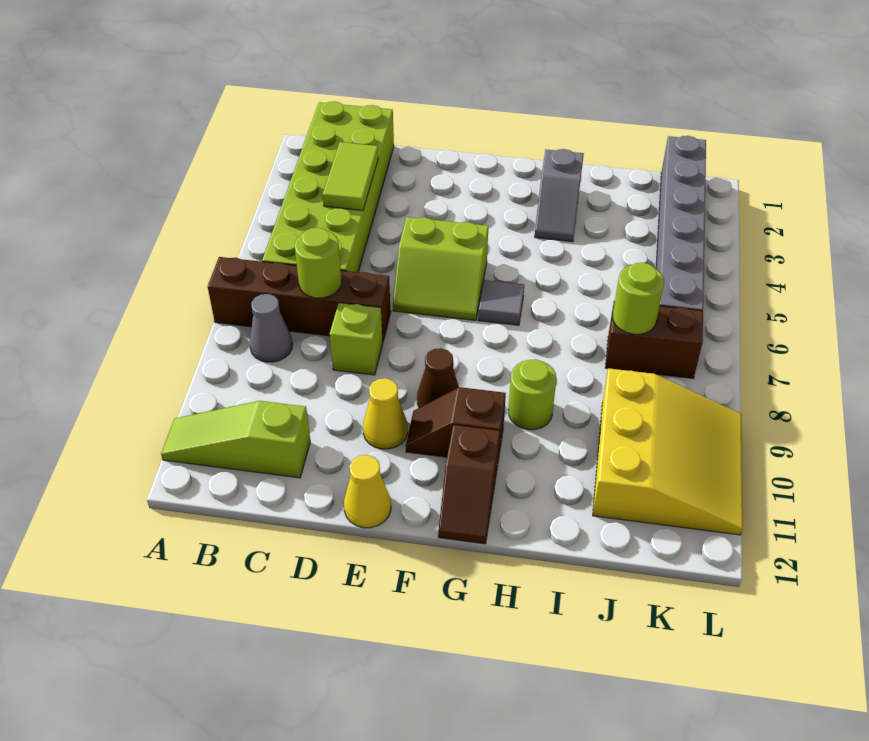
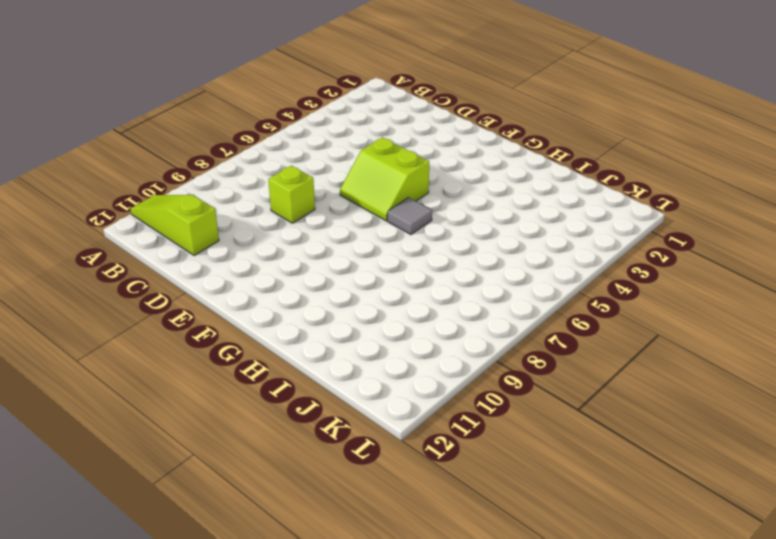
none -> brown brick A7:D7 level 1
none -> lime brick B1:C6 level 1
none -> grey cone B8 level 1

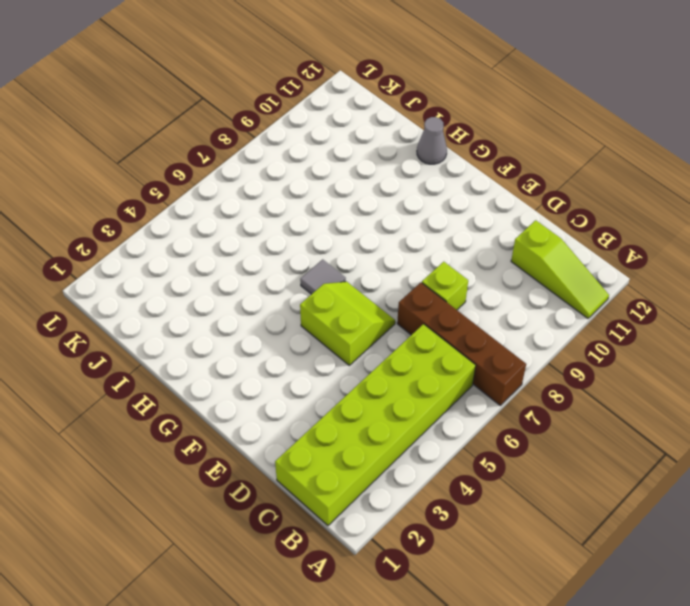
grey cone H12 level 1 -> grey cone B8 level 1
none -> yellow cone E10 level 1
none -> yellow cone E12 level 1
none -> brown cone F9 level 1

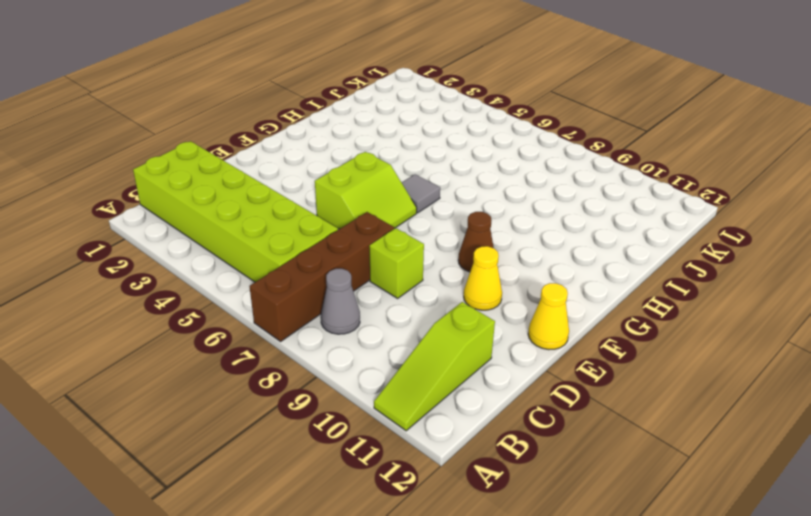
none -> brown slope F10:G10 level 1 top G
none -> brown slope G11:G12 level 1 top 11
none -> grey slope H2:H3 level 1 top 2

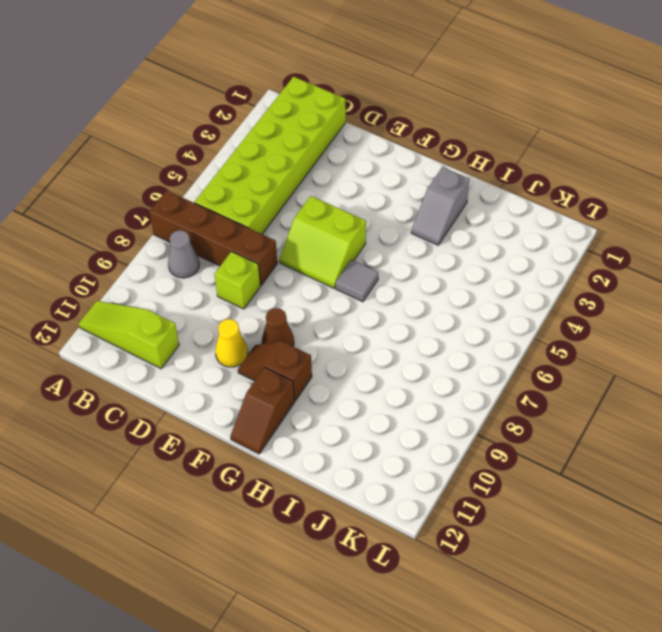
none -> yellow cone E12 level 1
none -> lime round brick H9 level 1
none -> brown brick J7:K7 level 1

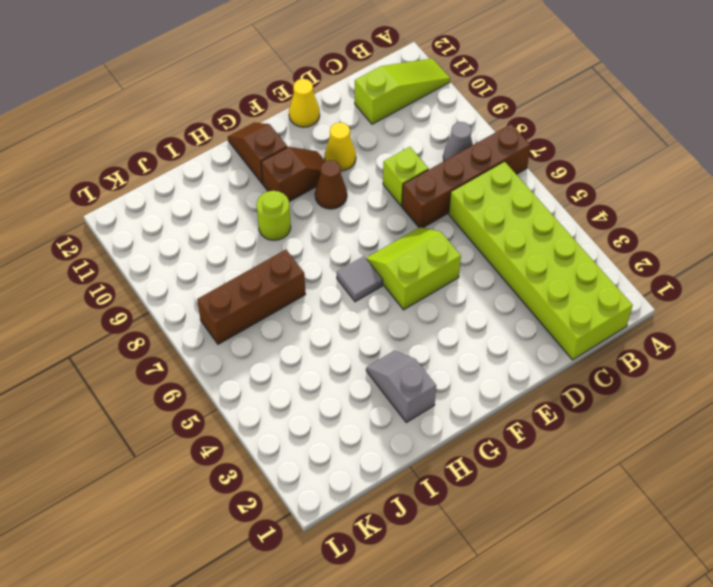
brown brick I7:K7 level 1 -> brown brick J7:K7 level 1
none -> yellow slope J9:L11 level 1 top J
none -> grey brick K1:K6 level 1
none -> lime tile C3:C4 level 2

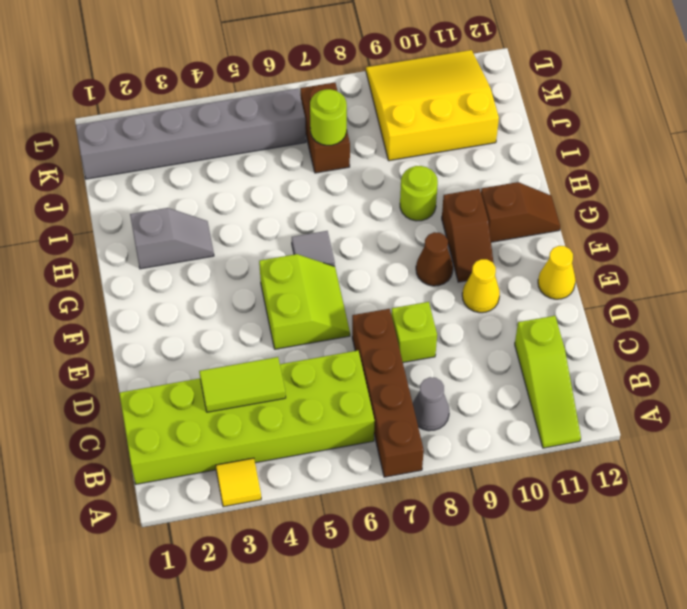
yellow tile A3 level 1 -> none
none -> lime round brick C7 level 2

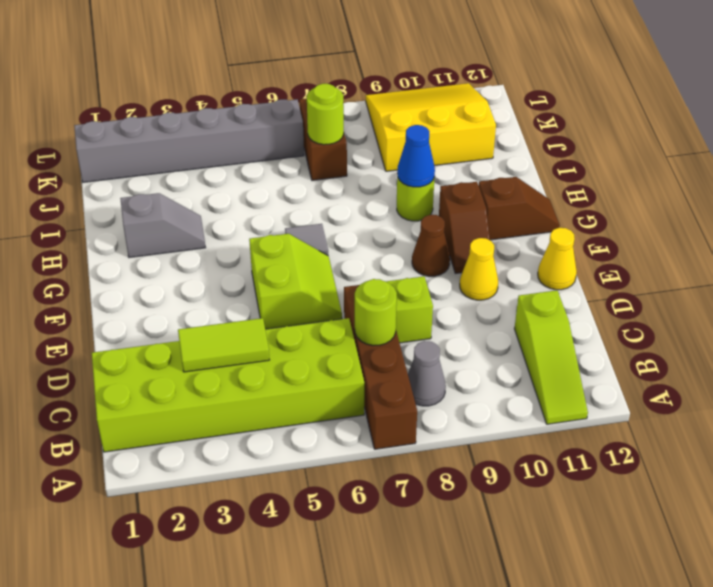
blue cone H9 level 2 -> none

